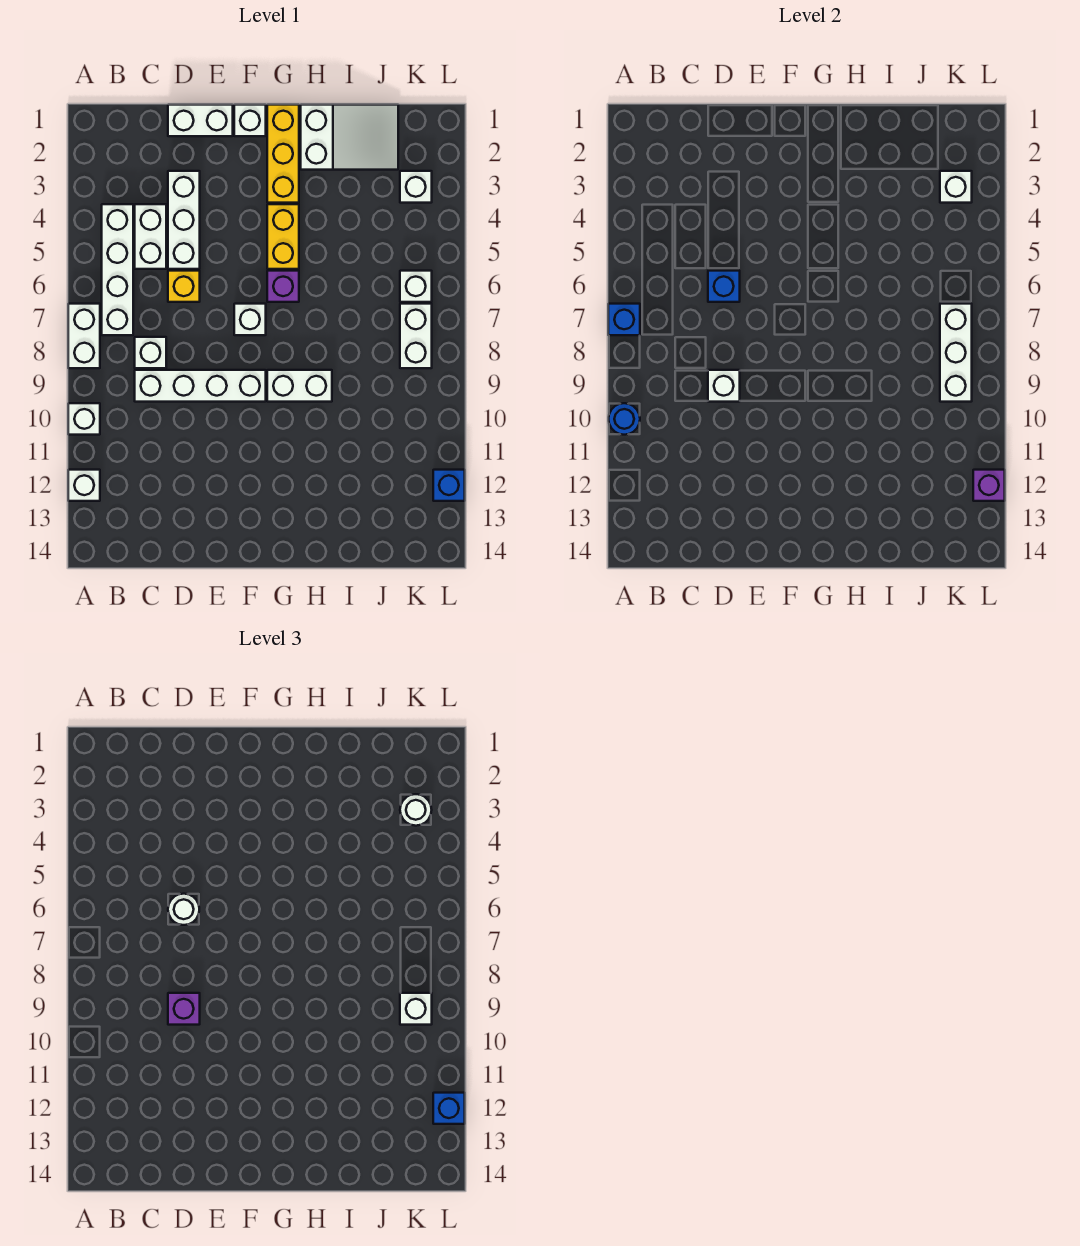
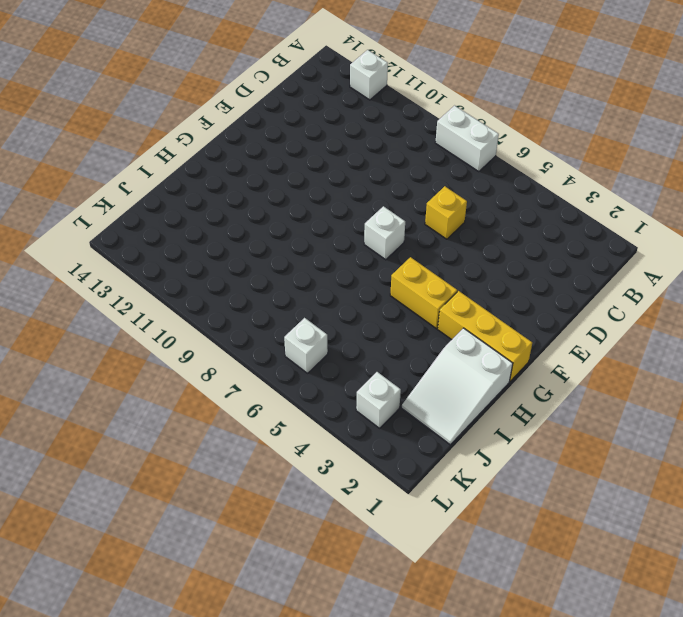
none -> white brick A10 level 1
none -> white brick B4:B7 level 1
none -> white brick C4:C5 level 1
none -> white brick C8 level 1

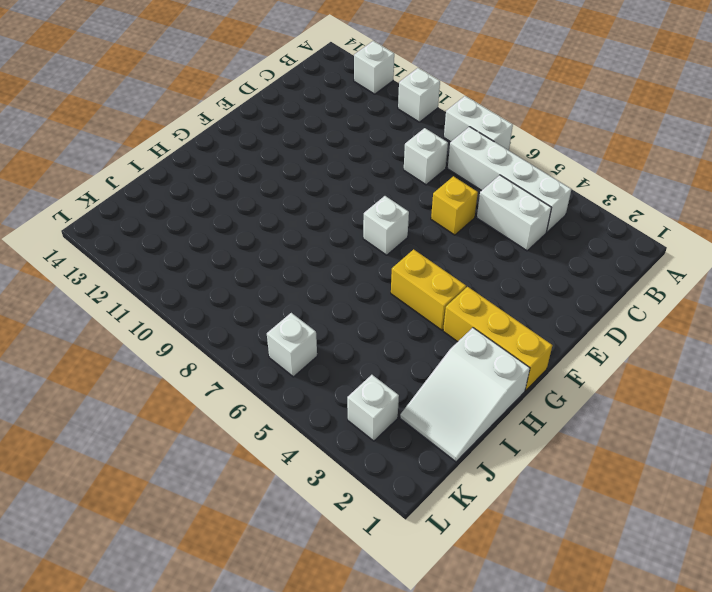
none -> white brick C9:F9 level 1
none -> white brick D1:E1 level 1
none -> white brick D3:D5 level 1
none -> white brick F1 level 1

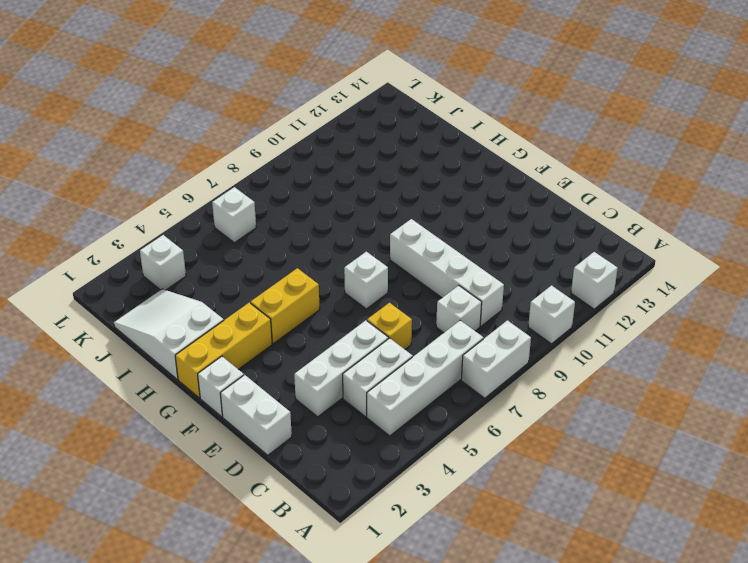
none -> purple brick G6 level 1
none -> white brick G9:H9 level 1
none -> white brick K7:K8 level 1
none -> blue brick L12 level 1

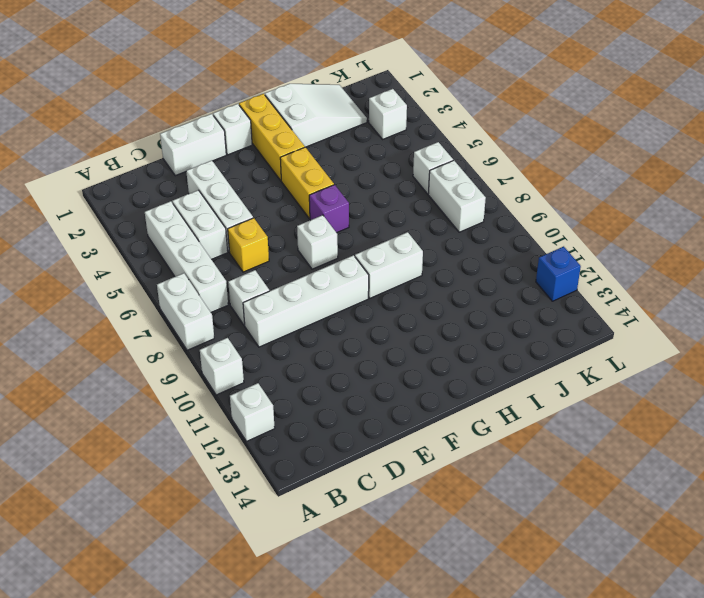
none -> blue brick A7 level 2
none -> blue round brick A10 level 2
none -> blue brick D6 level 2
none -> white brick D9 level 2

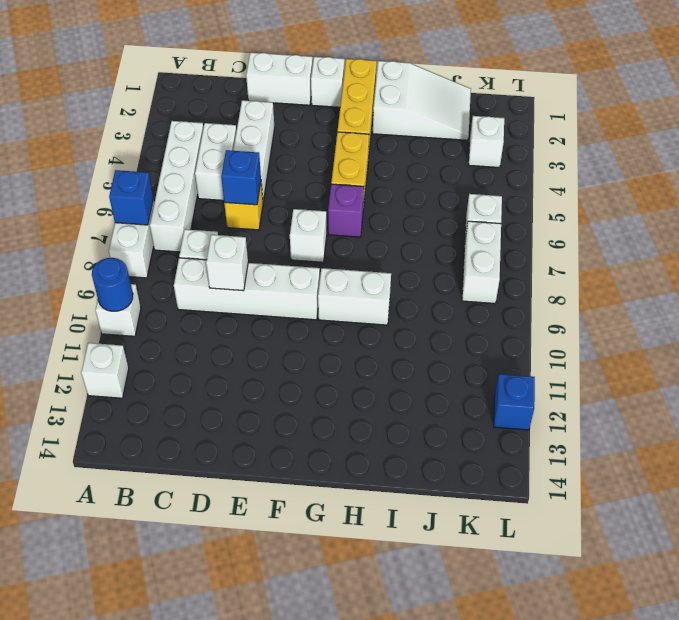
none -> white brick K3 level 2
none -> white brick K7:K9 level 2
none -> purple brick L12 level 2
none -> white round brick D6 level 3

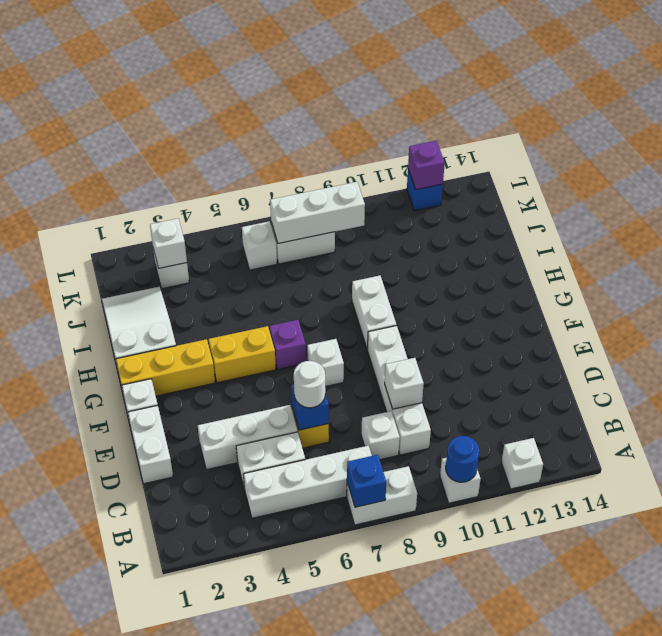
none -> purple brick D9 level 3
none -> white round brick K3 level 3
none -> white brick K9 level 3
none -> blue brick L12 level 3

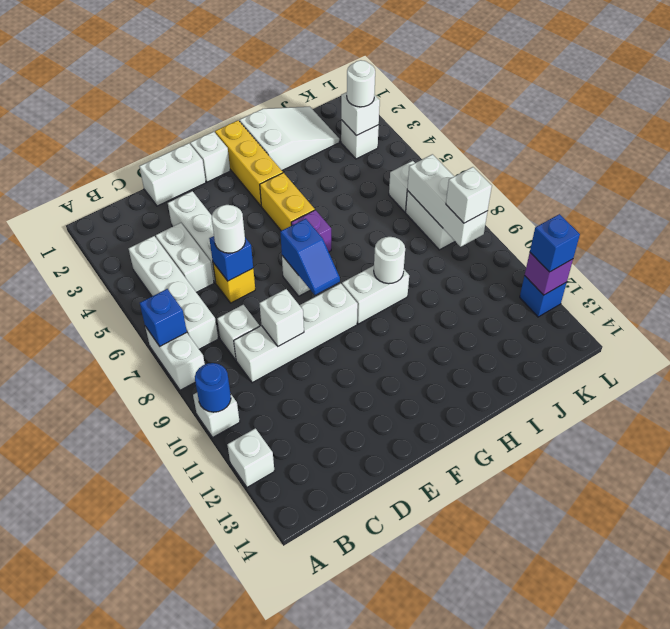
blue slope F7:F8 level 2 top 7 -> none
white round brick H9 level 2 -> none
none -> purple brick D9 level 3

